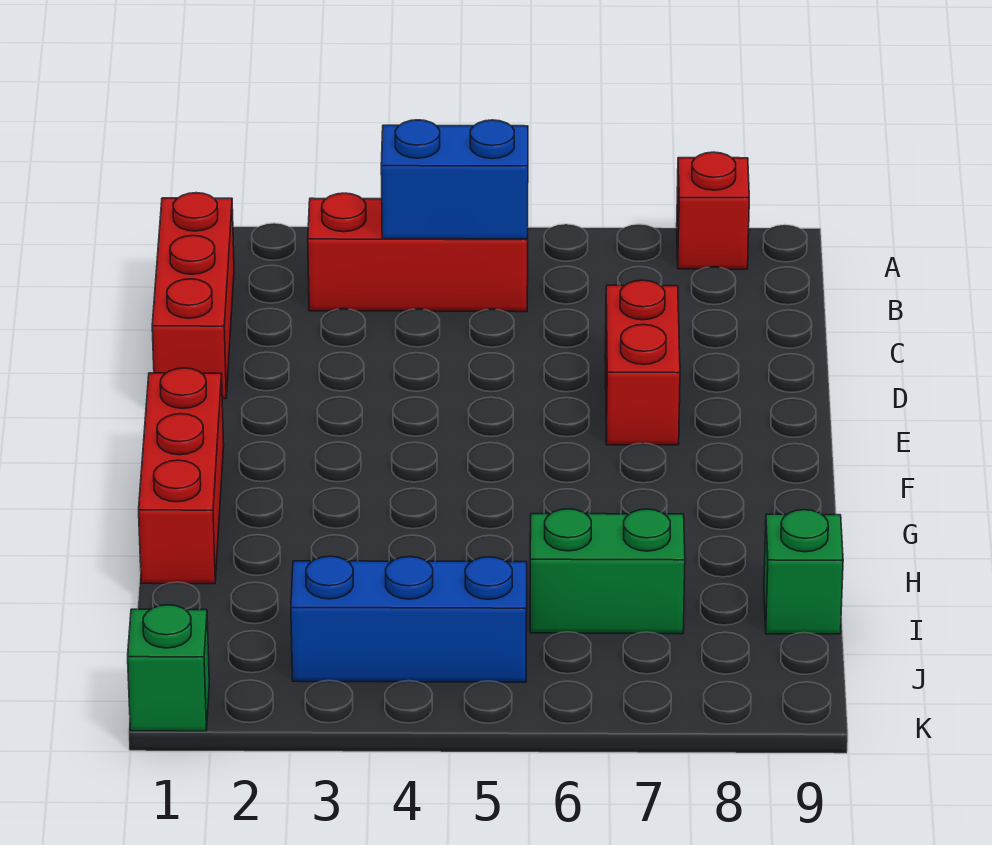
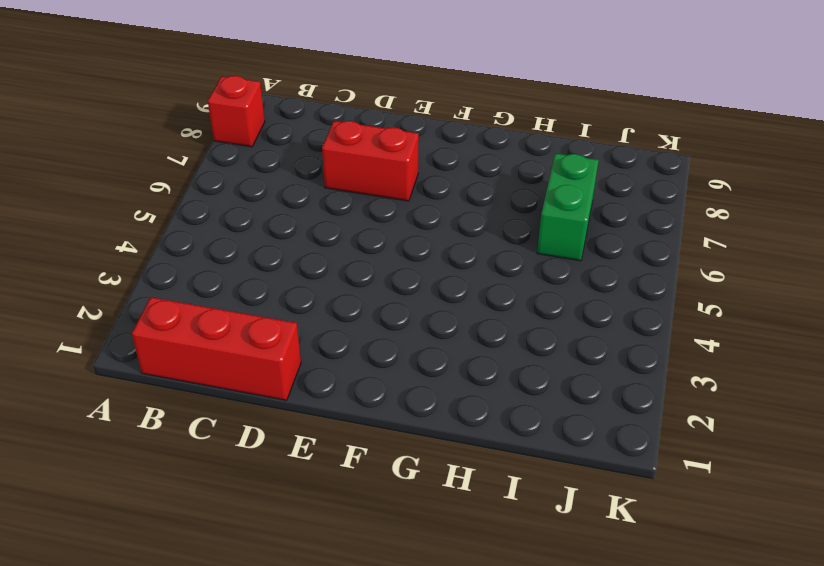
none -> red brick B3:B5 level 1
none -> red brick F1:H1 level 1

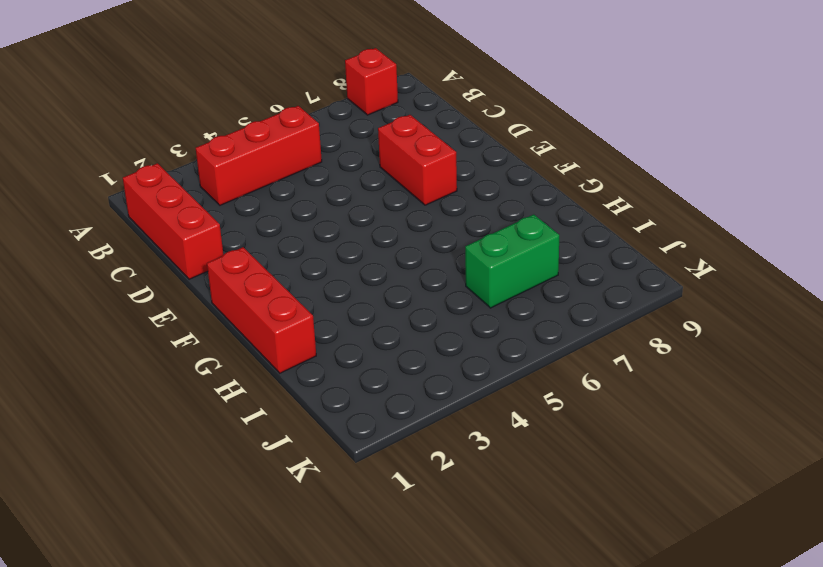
none -> green brick I9 level 1
none -> blue brick J3:J5 level 1

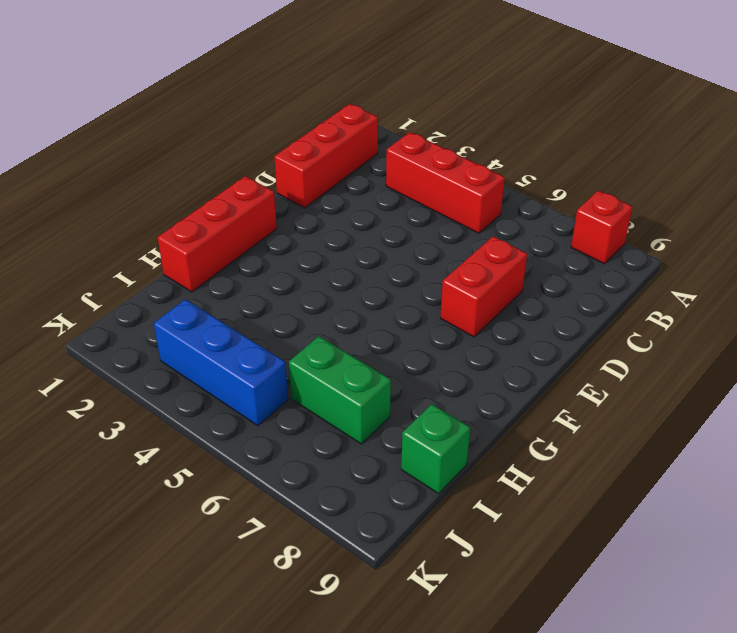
none -> green brick K1 level 1
none -> blue brick B4:B5 level 2

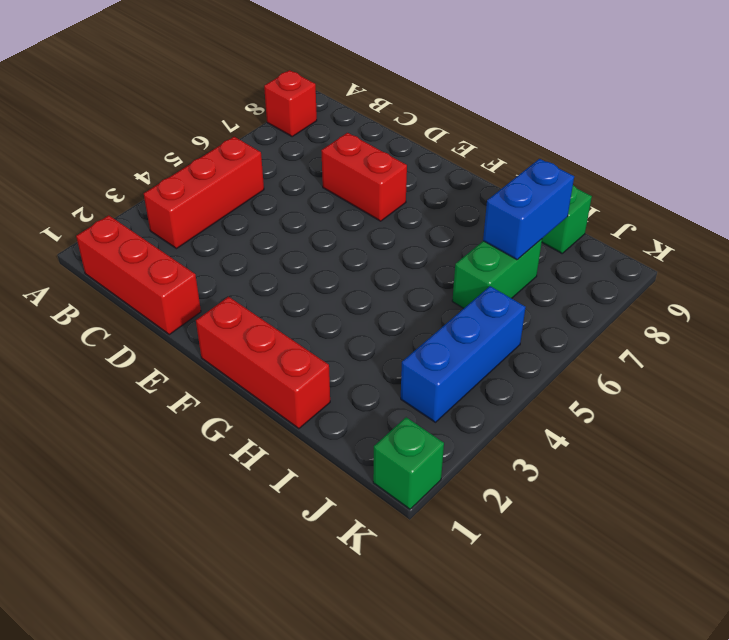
blue brick I7:I8 level 2 -> blue brick B4:B5 level 2

